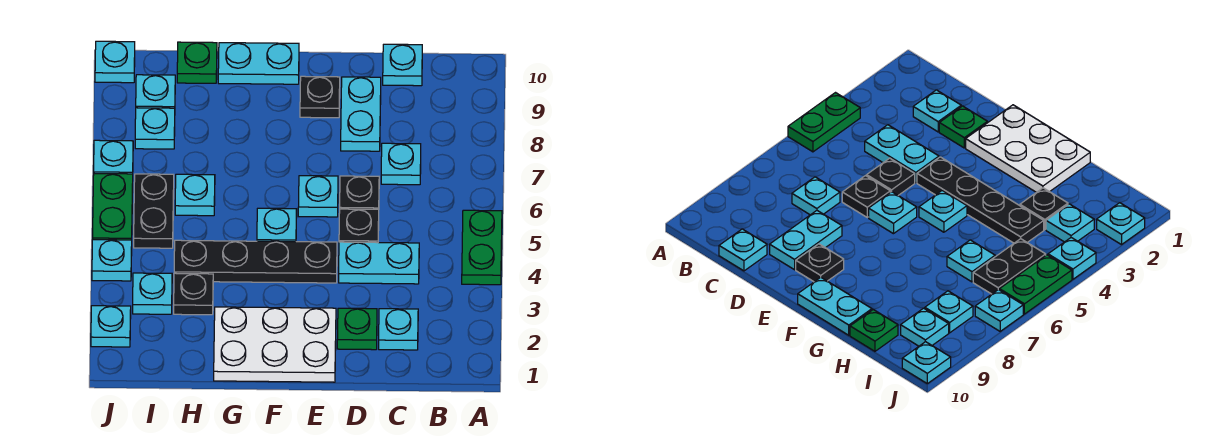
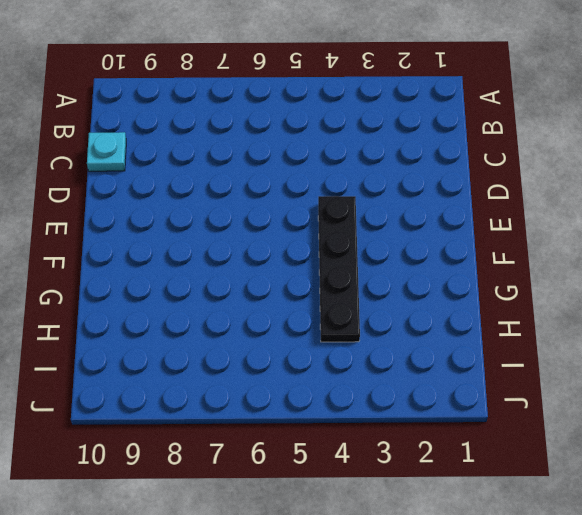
none -> green plate A4:A5 level 1
none -> cyan plate C2 level 1
none -> cyan plate C4:D4 level 1

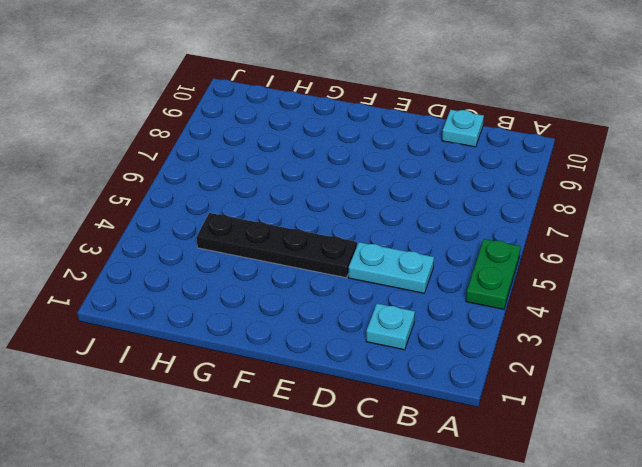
none -> cyan plate C7 level 1
none -> green plate D2 level 1
none -> black plate D5 level 1

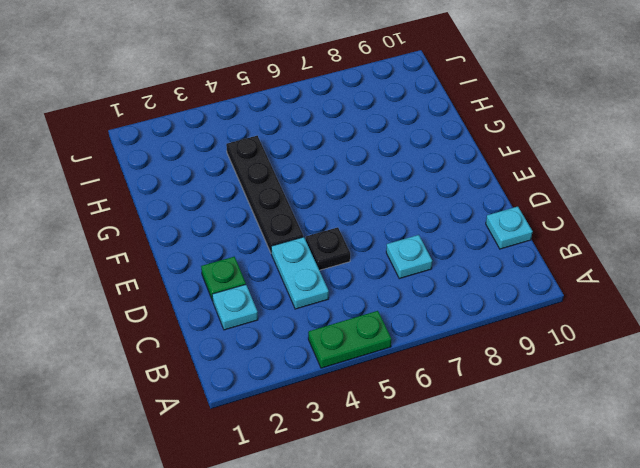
none -> black plate D6 level 1
none -> cyan plate D8:D9 level 1
none -> white plate E1:G2 level 1

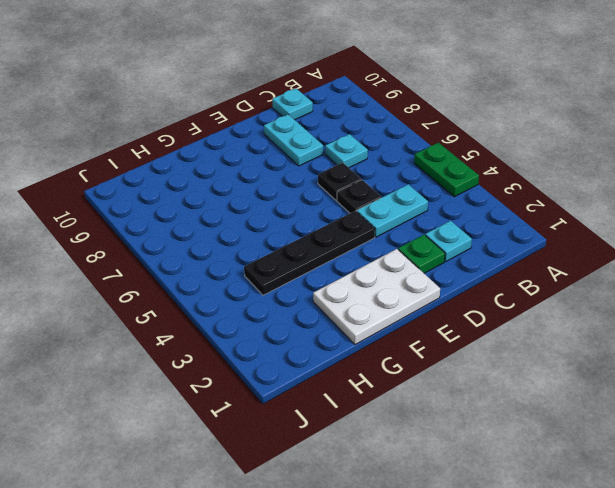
none -> cyan plate E6 level 1
none -> black plate E9 level 1
none -> cyan plate F5 level 1

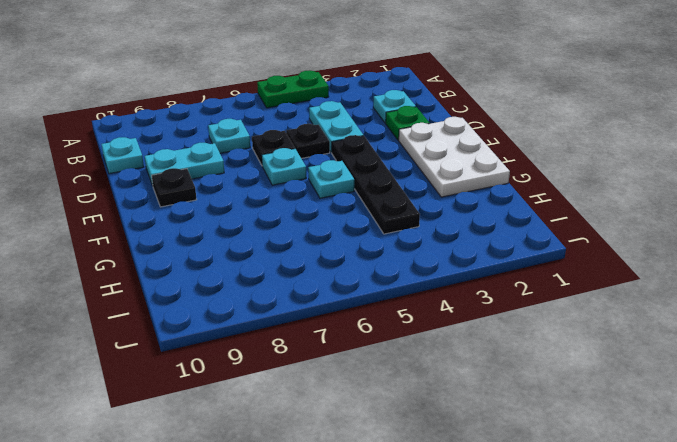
none -> cyan plate F10:G10 level 1
none -> black plate H3 level 1
none -> cyan plate H6 level 1

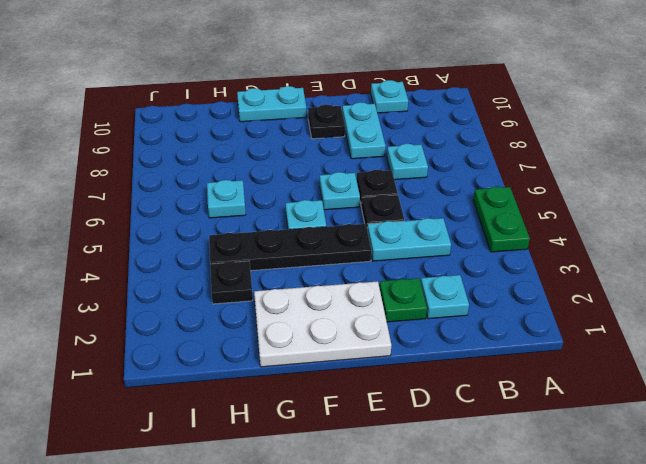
none -> green plate H10 level 1
none -> cyan plate I3 level 1
none -> black plate I5:I6 level 1

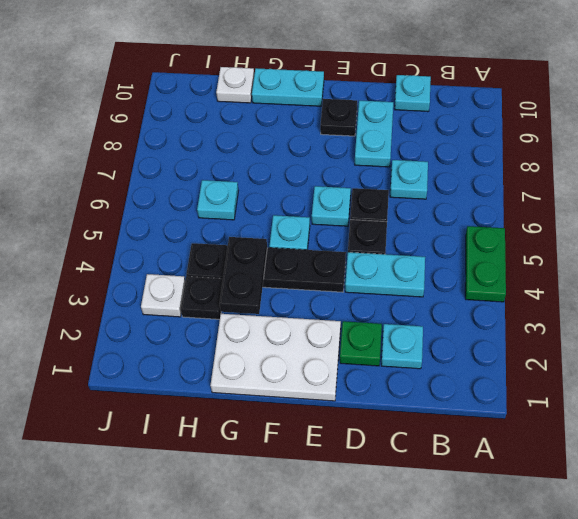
black plate G3:G4 level 2 -> black plate I5:I6 level 1
white plate H10 level 1 -> green plate H10 level 1
white plate I3 level 1 -> cyan plate I3 level 1
none -> cyan plate I8 level 1
none -> cyan plate I9 level 1
none -> cyan plate J2 level 1

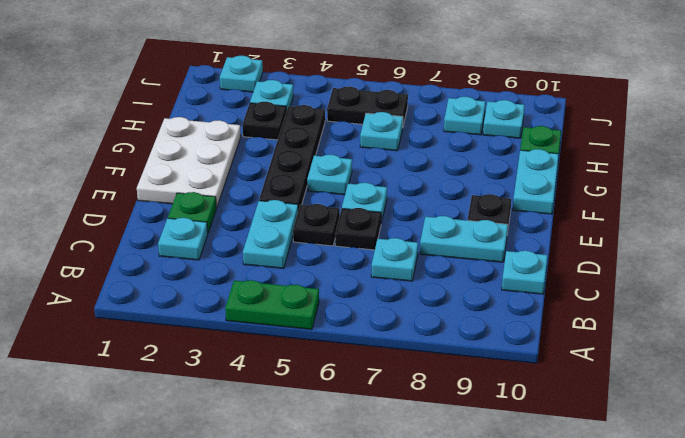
none -> cyan plate J4 level 1
none -> green plate J5:J6 level 1
none -> cyan plate J7 level 1

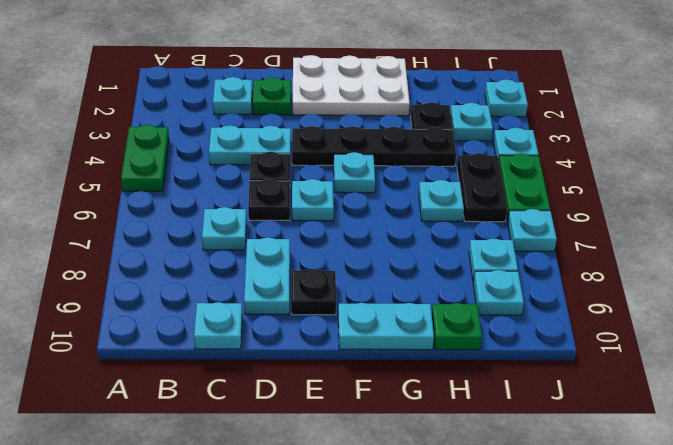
none -> cyan plate J10 level 1

